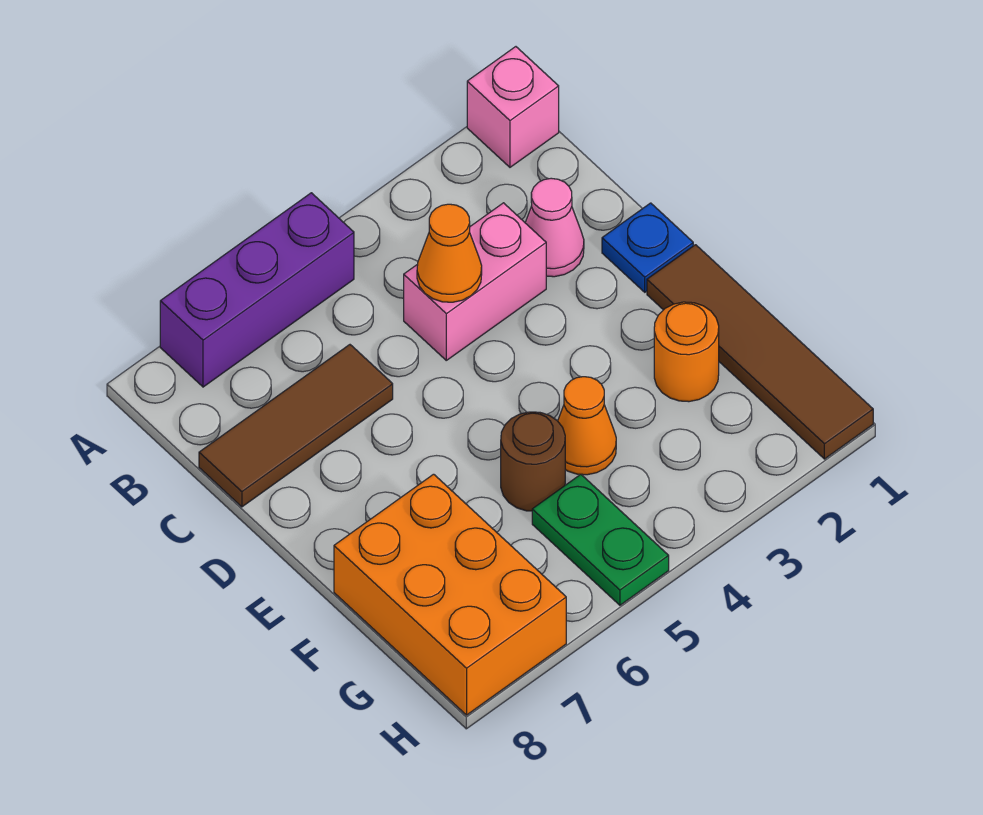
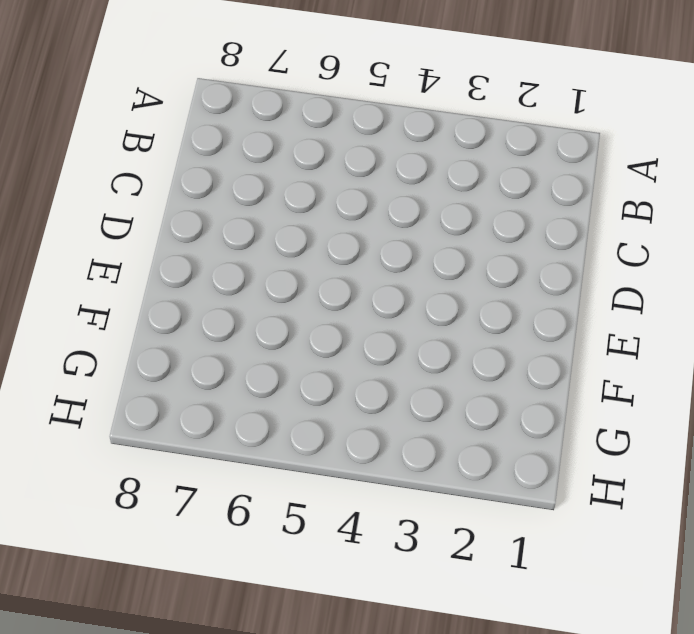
none -> pink brick A1 level 1
none -> purple brick A5:A7 level 1
none -> pink cone C2 level 1

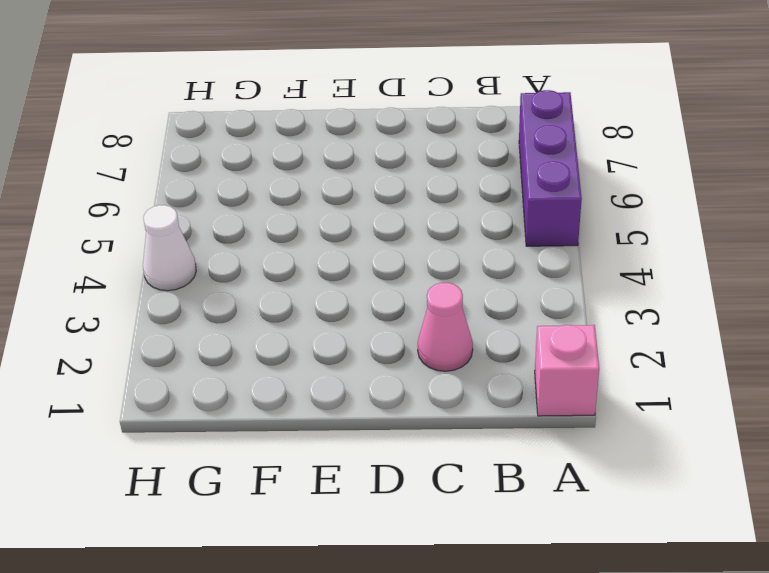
white cone H4 level 1 -> none
none -> pink brick C3:C4 level 1
none -> brown tile C6:C8 level 1
none -> blue plate D1 level 1

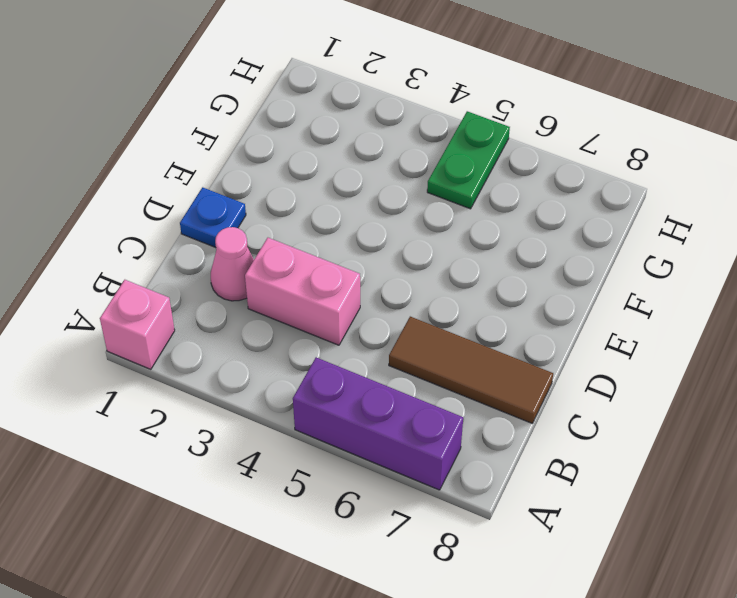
none -> brown tile E1:H1 level 1
none -> orange round brick F2 level 1
none -> orange cone F4 level 1

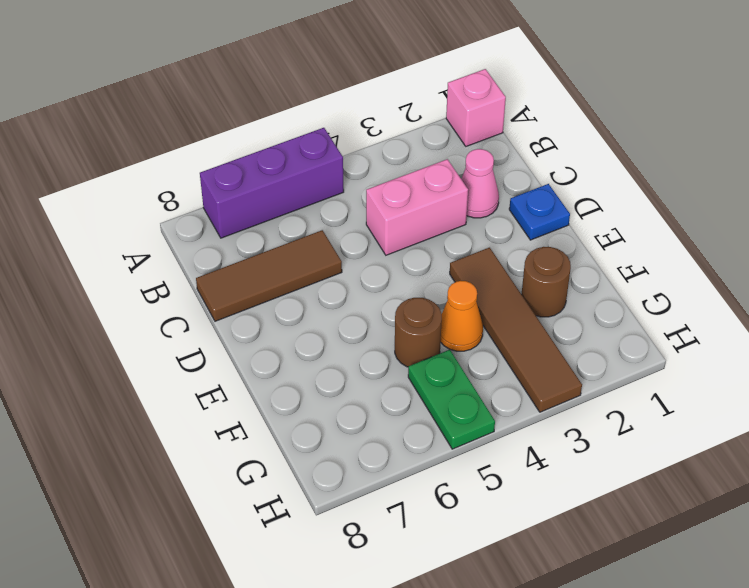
brown tile E3:H3 level 1 -> brown tile E1:H1 level 1
brown round brick F2 level 1 -> orange round brick F2 level 1
none -> orange brick F7:H8 level 1
none -> orange cone C4 level 2

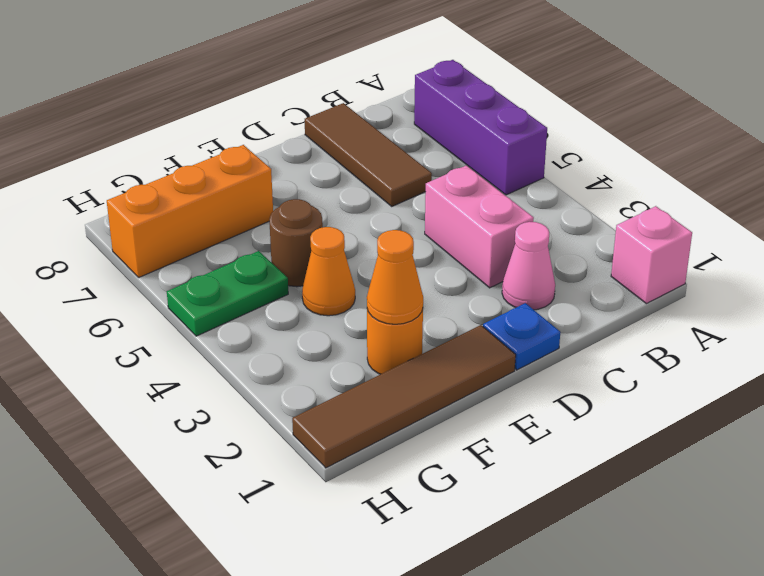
orange cone F2 level 2 -> orange cone C4 level 2
orange brick F7:H7 level 1 -> orange brick F7:H8 level 1

